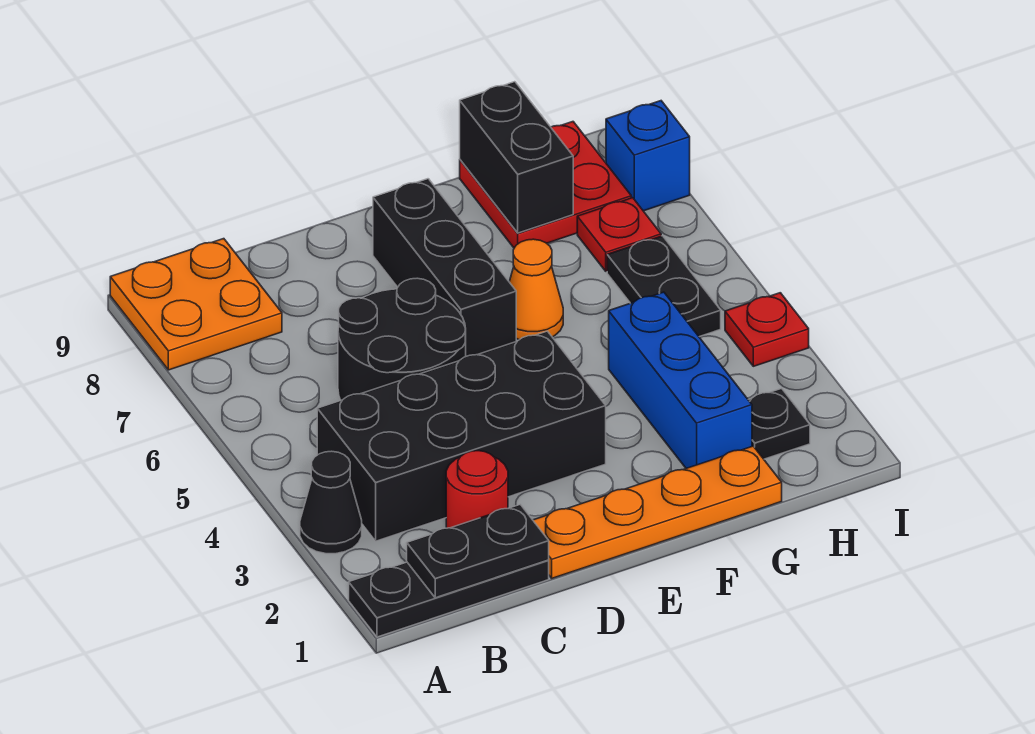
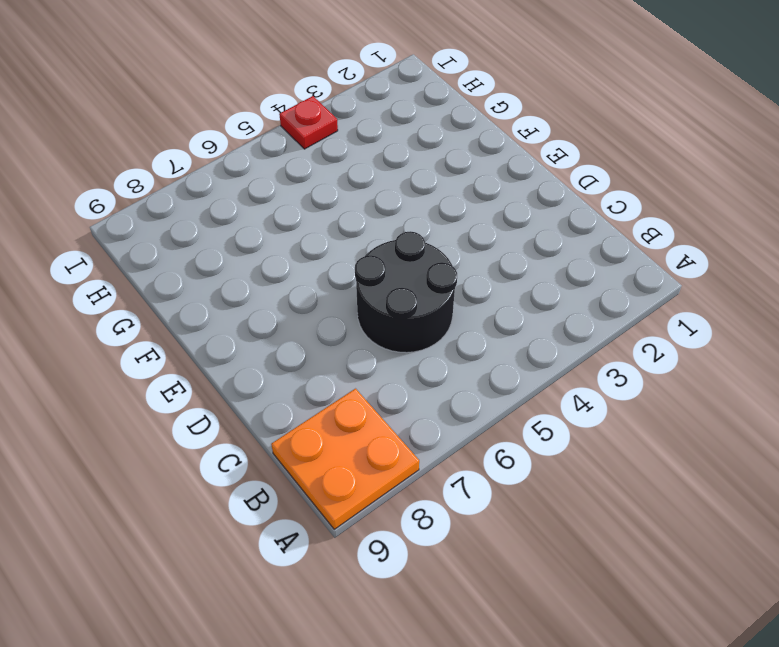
none -> black plate A1:C1 level 1
none -> black cone A3 level 1
none -> black brick B3:E4 level 1

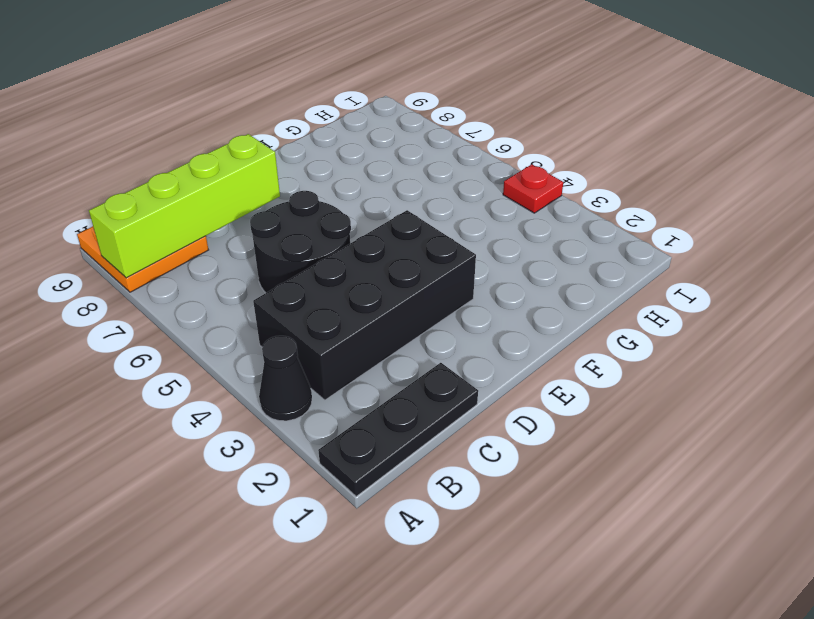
lime brick A8:D8 level 2 -> none
none -> red round brick C2 level 1
none -> orange plate D1:G1 level 1
none -> black brick E6:E8 level 1

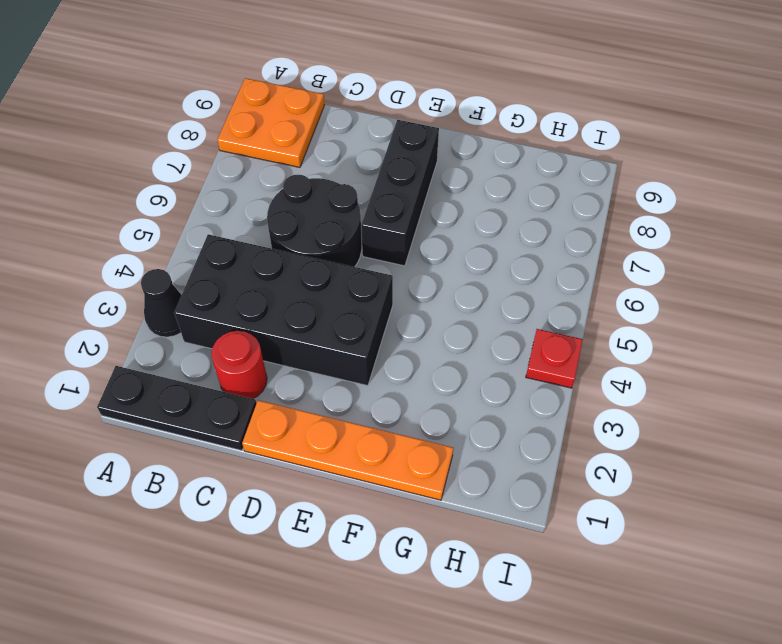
none -> orange cone F6 level 1
none -> blue brick G2:G4 level 1
none -> red plate G8:H9 level 1

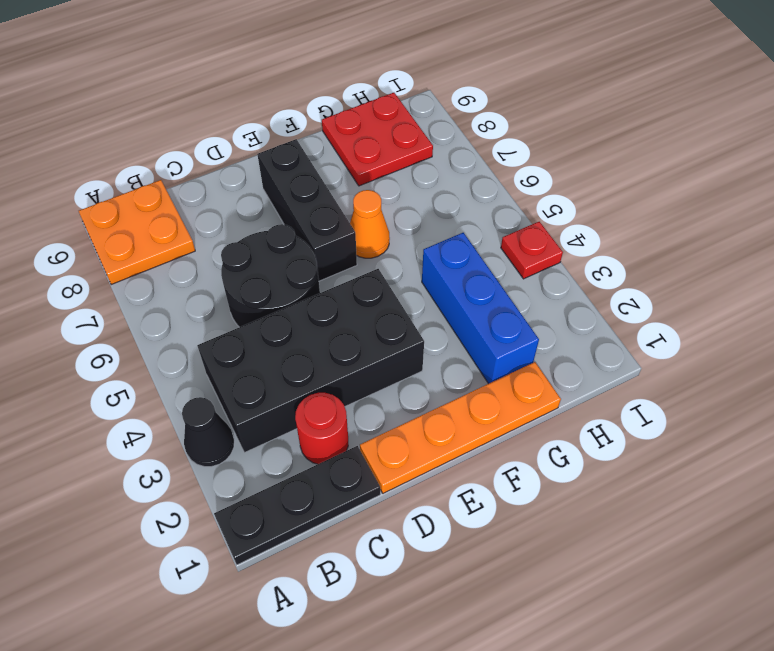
none -> black plate H2 level 1
none -> black plate H5:H6 level 1
none -> red plate H7 level 1

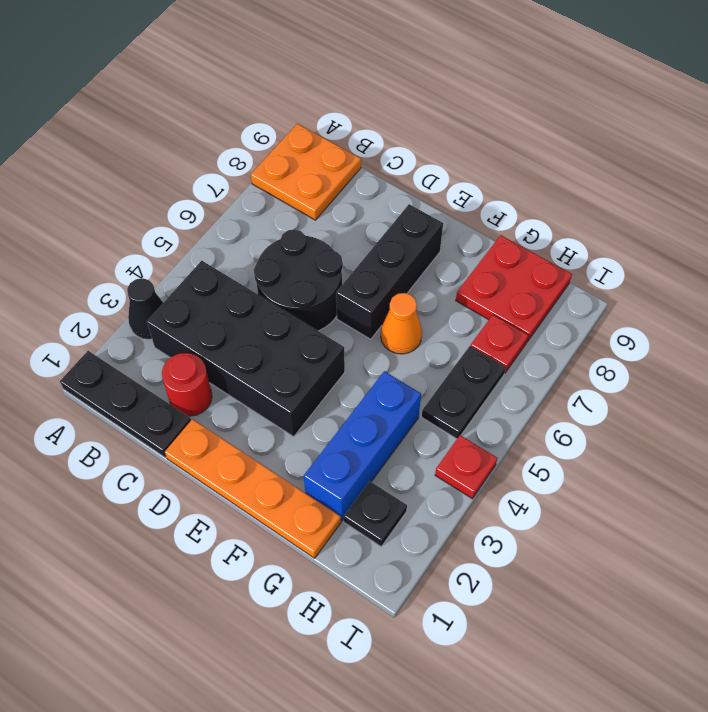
none -> blue brick I8 level 1
none -> black plate B1:C1 level 2
none -> black brick G8:G9 level 2

